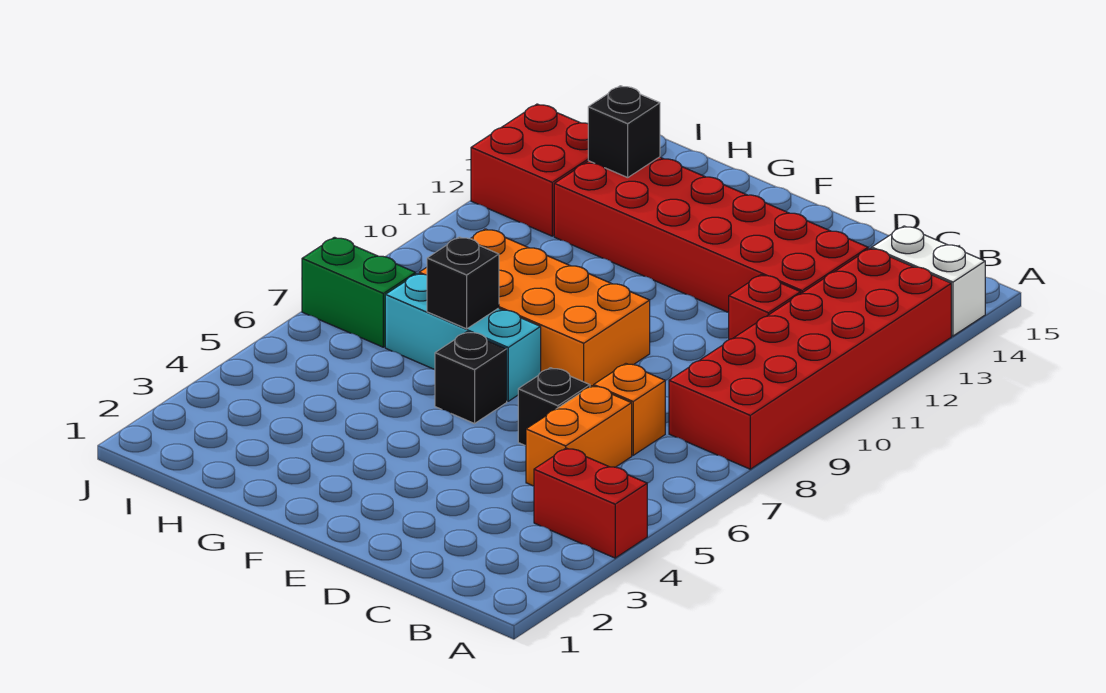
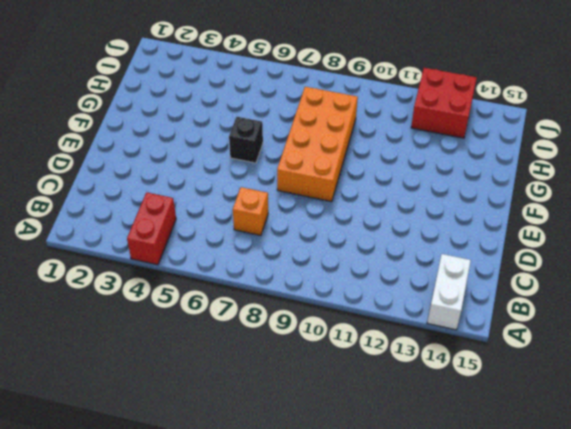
none -> red brick A8:B13 level 1
none -> orange brick C5:C6 level 1
none -> red brick C11 level 1

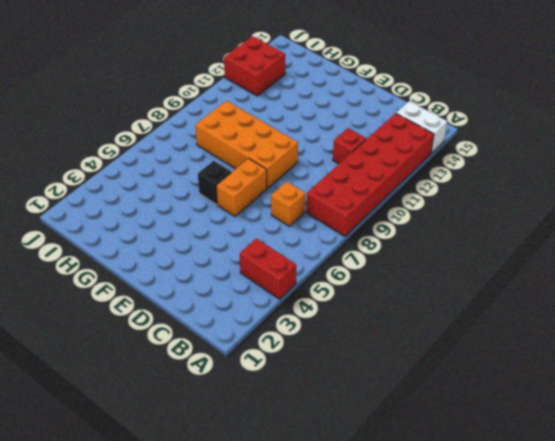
orange brick E6:E7 level 1 -> orange brick C5:C6 level 1
none -> red brick C12:H13 level 1
none -> black brick D6 level 1
none -> cyan brick F7:H7 level 1

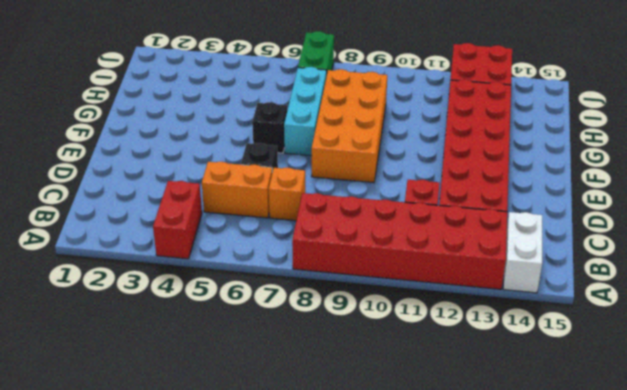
none -> black brick G7 level 2
none -> black brick H13 level 2

